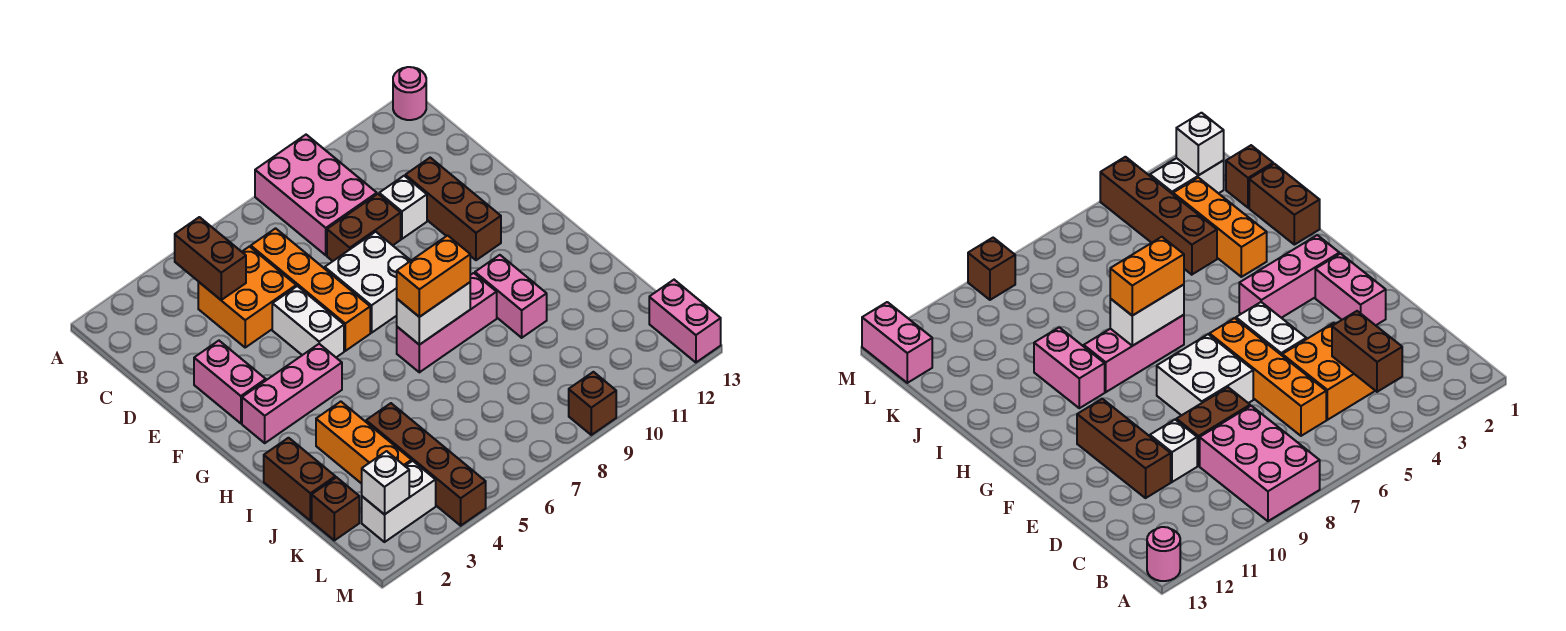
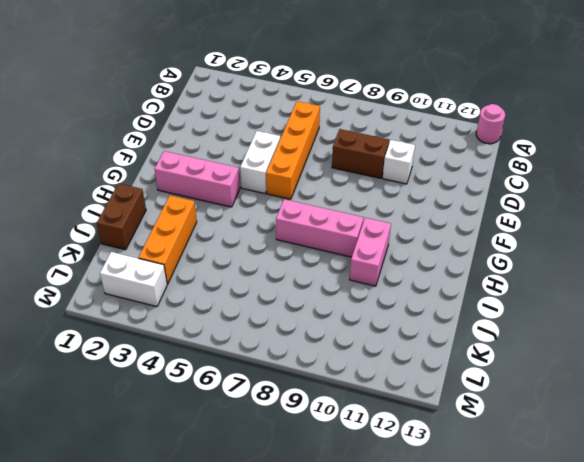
none -> pink brick A8:C9 level 1
none -> orange brick C4:D5 level 1
none -> brown brick D11:F11 level 1

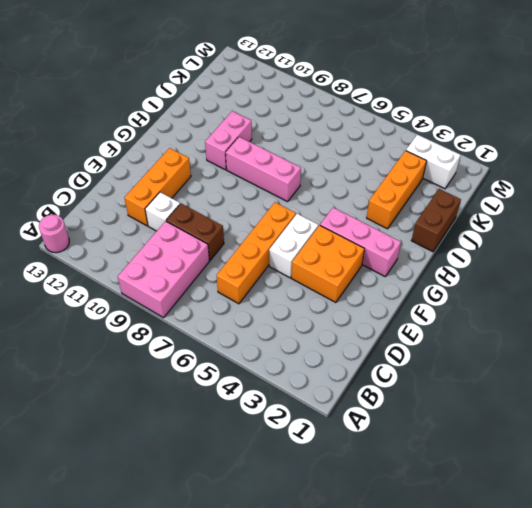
orange brick D11:F11 level 1 -> brown brick D11:F11 level 1
orange brick E3:F4 level 1 -> orange brick C4:D5 level 1
none -> pink brick E2:F2 level 1
none -> white brick E7:F8 level 1
none -> brown brick J4:M4 level 1

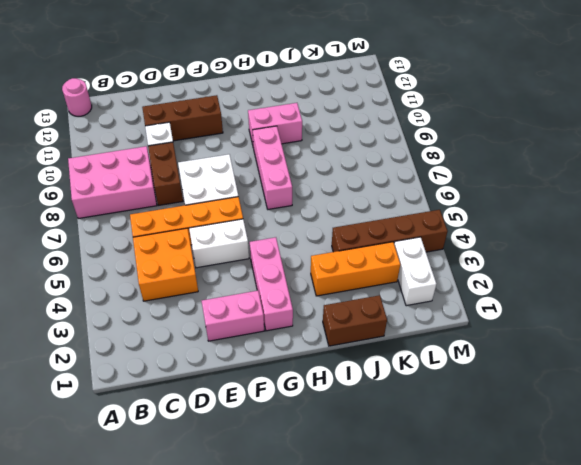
none -> brown brick K1 level 1
none -> pink brick L13:M13 level 1
none -> brown brick M9 level 1

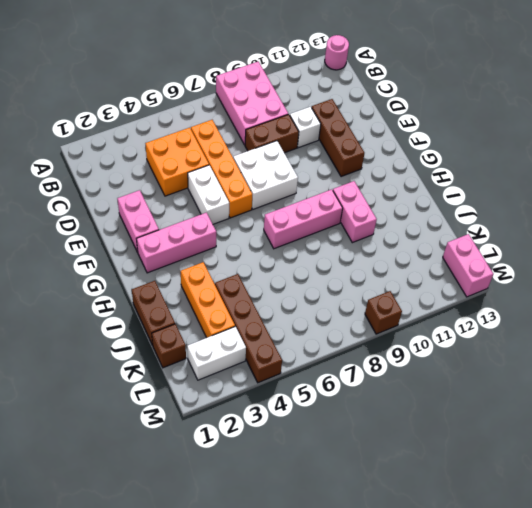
none -> brown brick B4:C4 level 2
none -> white brick H7:H8 level 2
none -> white brick L2 level 2

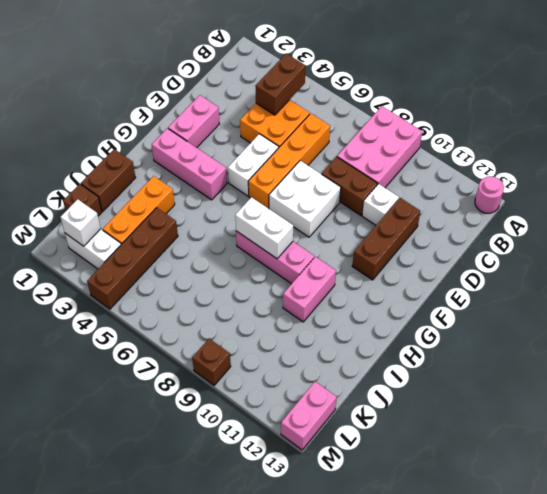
none -> orange brick H7:H8 level 3

